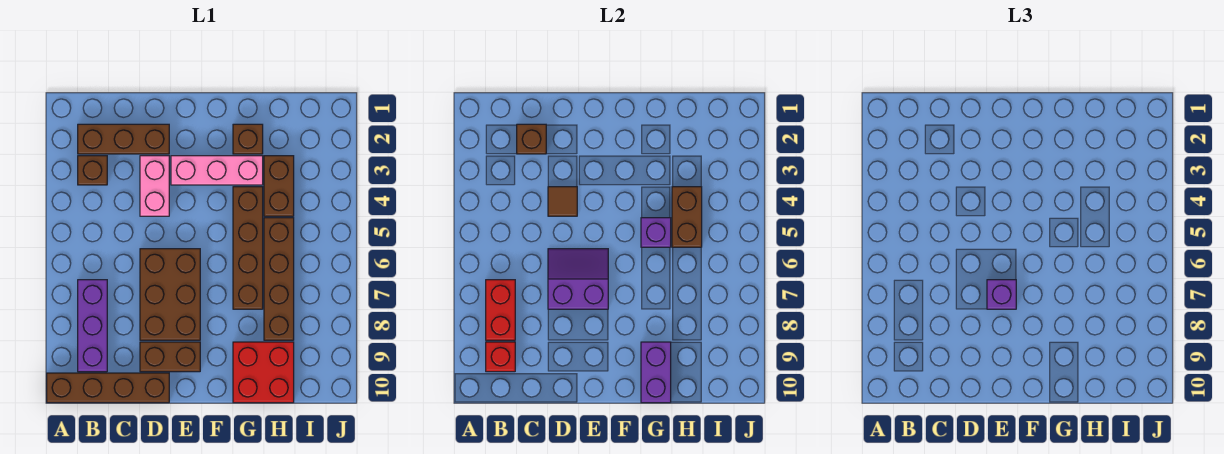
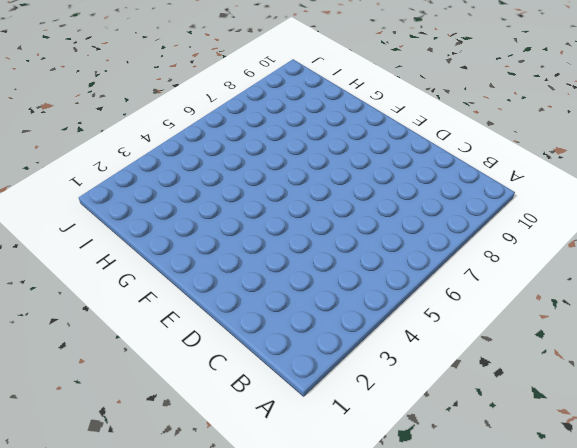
none -> brown brick A10:D10 level 1
none -> brown brick B2:D2 level 1
none -> brown brick B3 level 1

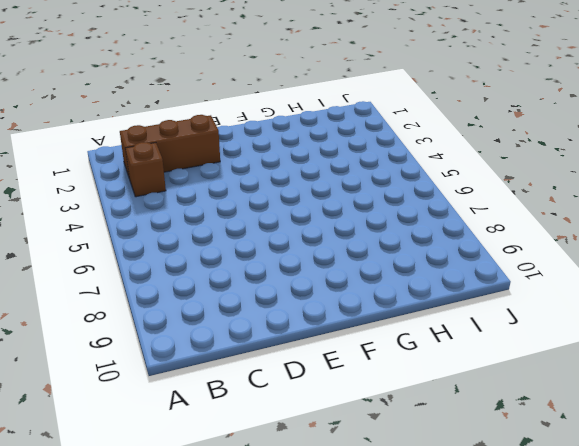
none -> brown brick A10:D10 level 1
none -> purple brick B7:B9 level 1
none -> pink brick D3:D4 level 1

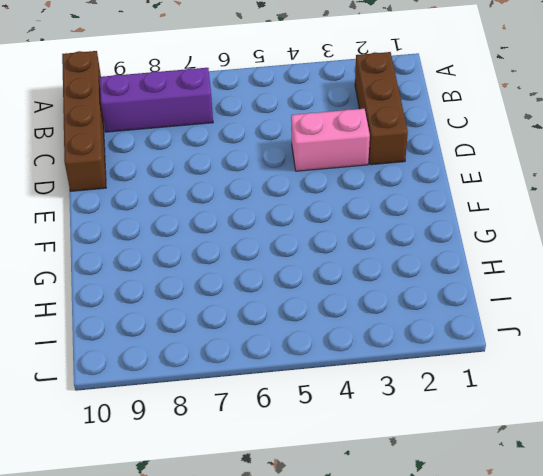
none -> brown brick B3 level 1
none -> brown brick D6:E8 level 1
none -> brown brick D9:E9 level 1

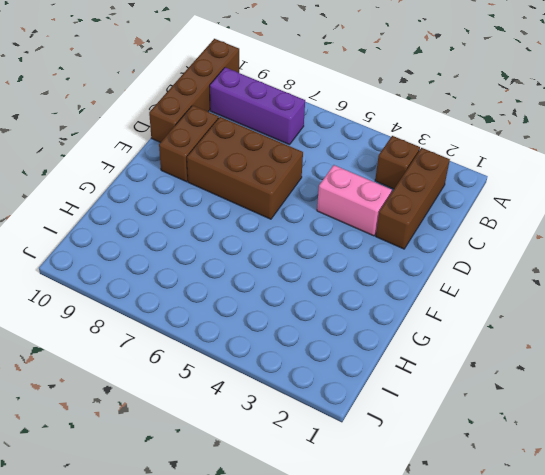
none -> pink brick E3:G3 level 1
none -> brown brick G2 level 1
none -> brown brick G4:G7 level 1

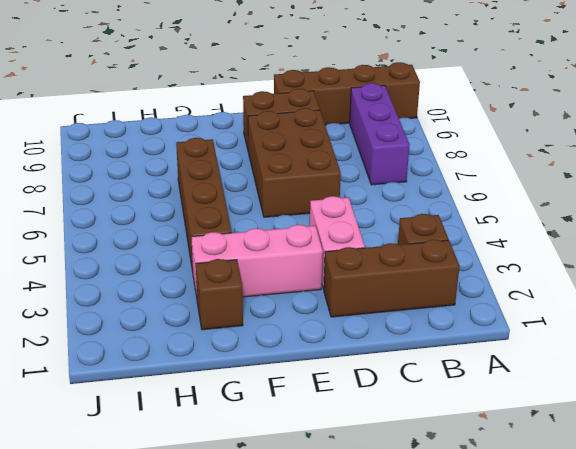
none -> red brick G9:H10 level 1
none -> brown brick H3:H4 level 1
none -> brown brick H5:H8 level 1

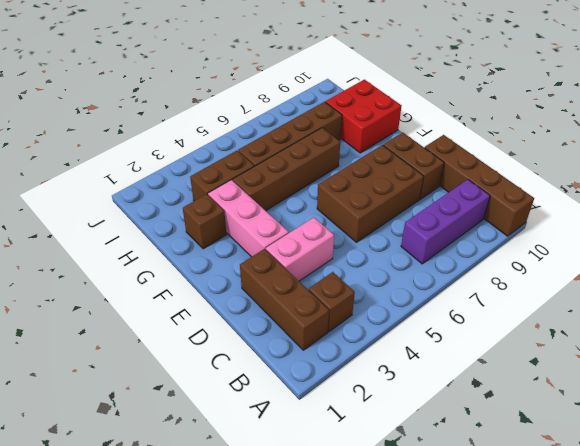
none -> red brick B7:B8 level 2
none -> red brick B9 level 2
none -> brown brick C2 level 2

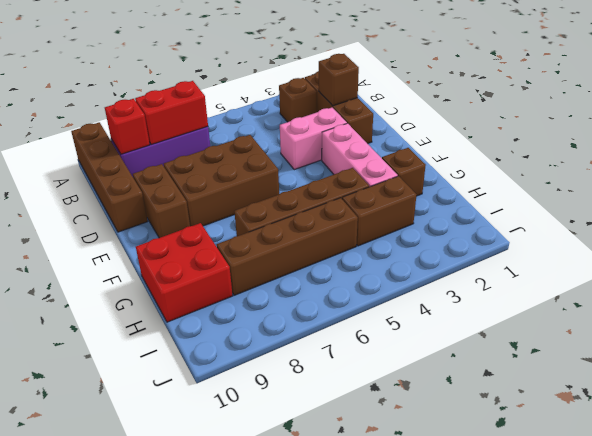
none -> brown tile D4 level 2
none -> purple slope D6:E7 level 2 top 7
none -> purple brick G5 level 2

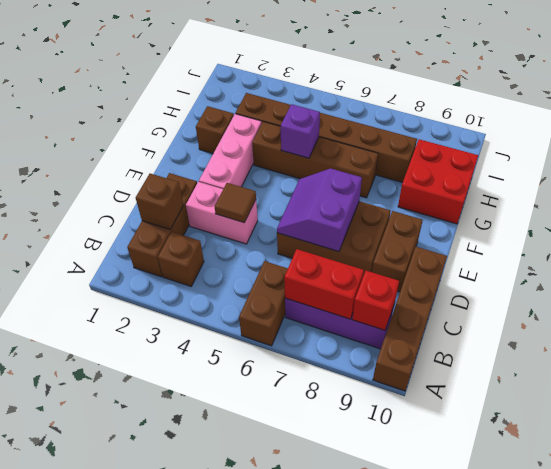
brown brick A6:B6 level 1 -> brown brick H4:H5 level 2
none -> purple brick G9:G10 level 2
none -> purple brick E7 level 3

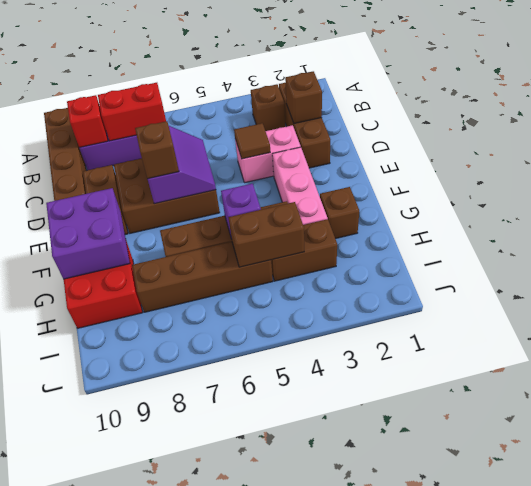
brown brick E7 level 3 -> purple brick E7 level 3
purple brick F9:G10 level 2 -> purple brick G9:G10 level 2

